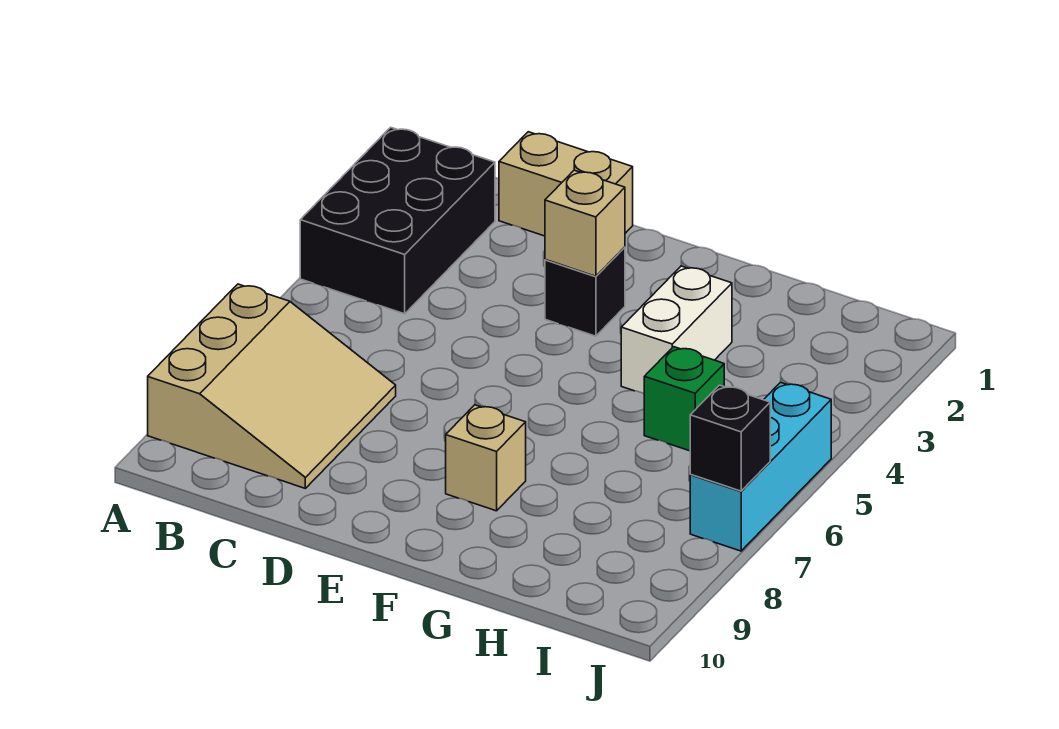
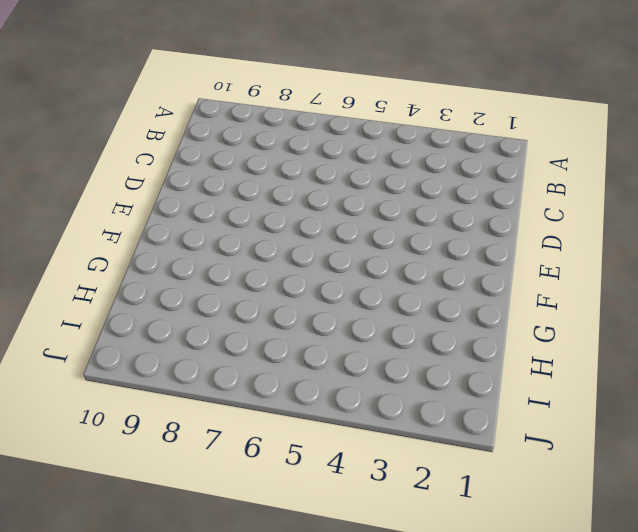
none -> black brick A2:B4 level 1
none -> tan slope A7:C9 level 1 top A

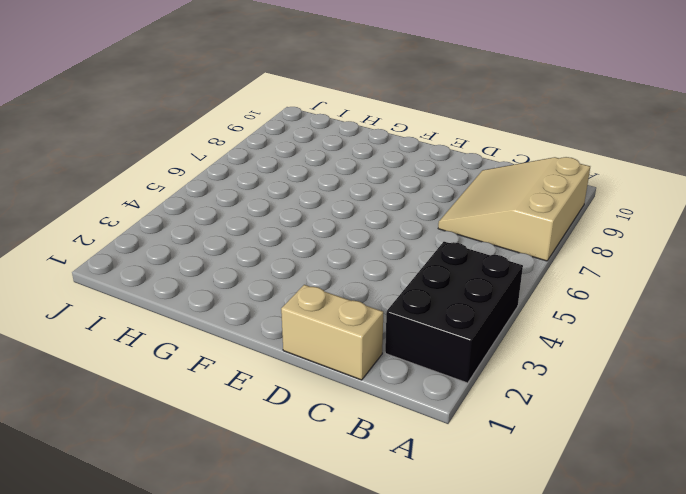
none -> black brick E3 level 1
none -> tan brick F8 level 1

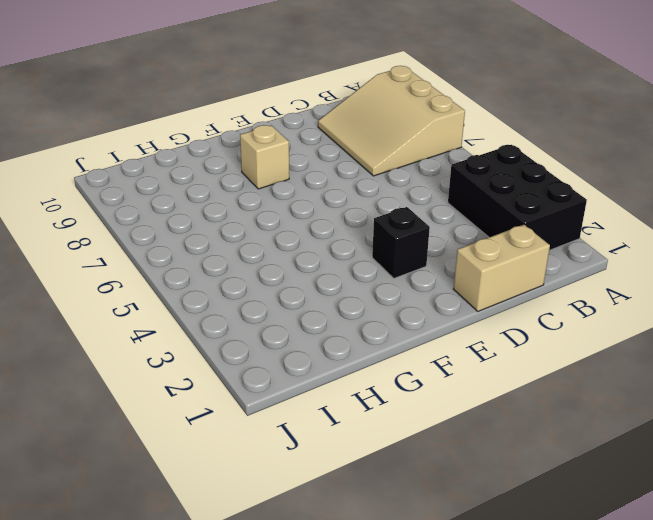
none -> white brick G3:G4 level 1
none -> green brick H5 level 1

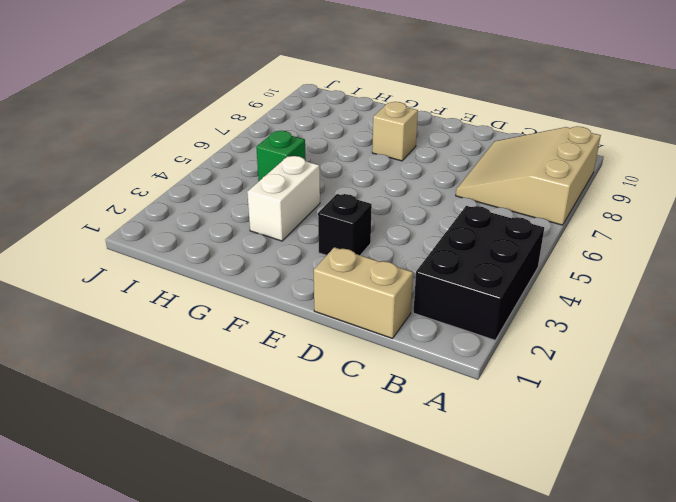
none -> cyan brick J5:J7 level 1
none -> tan brick E3 level 2

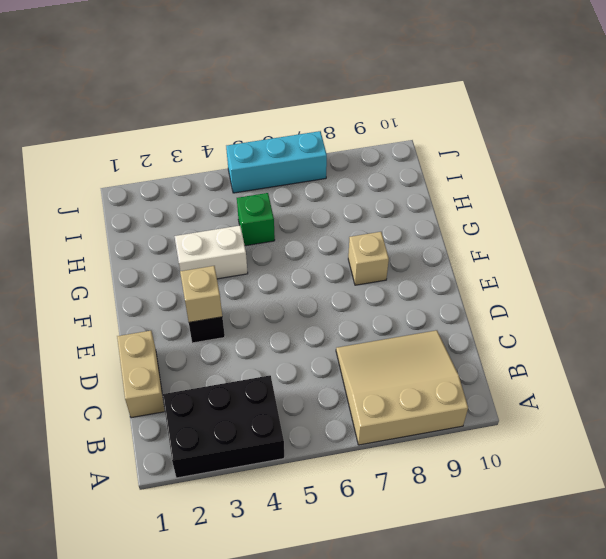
none -> black brick J7 level 2

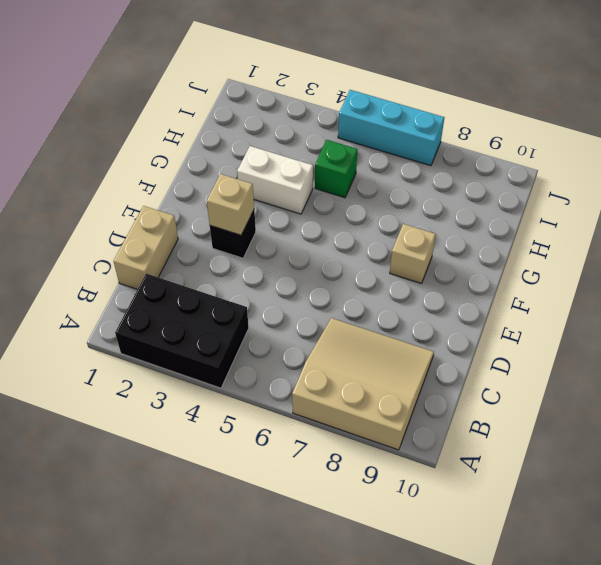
none -> black brick J7 level 2

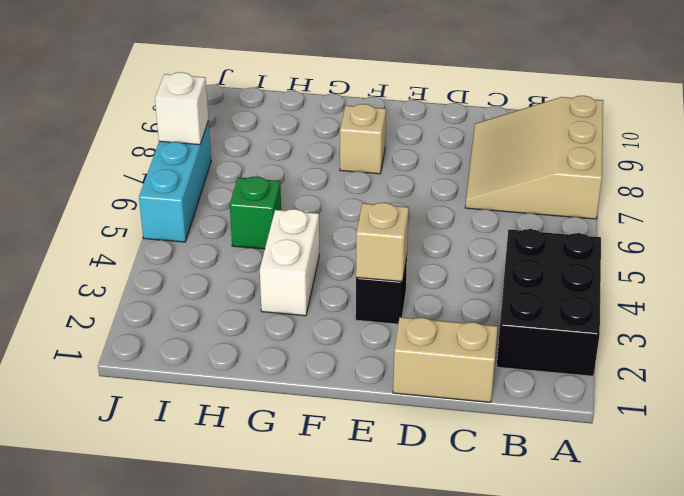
white brick J7 level 2 -> black brick J7 level 2

